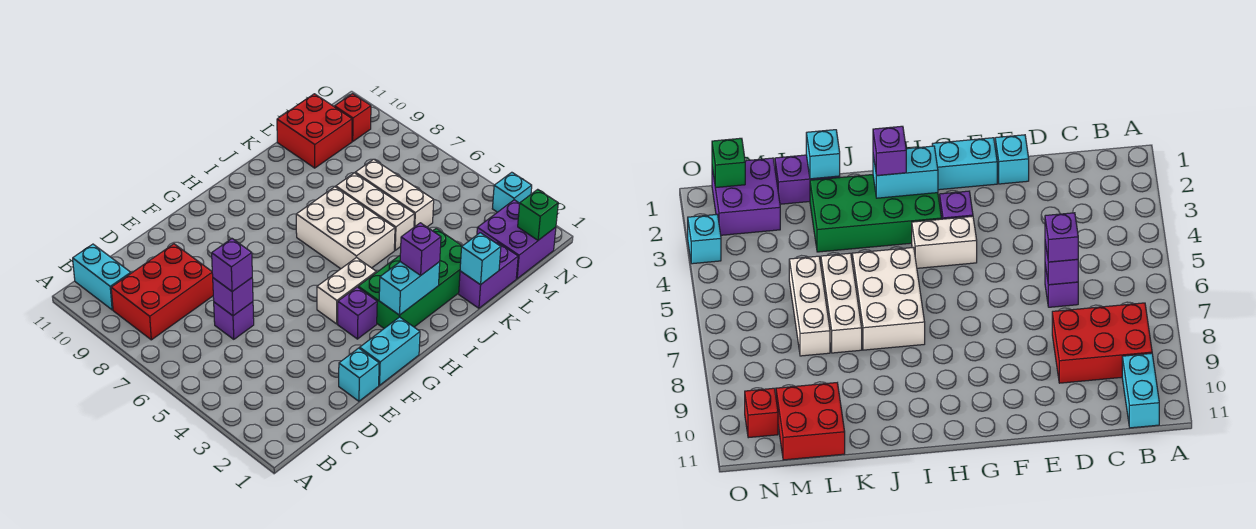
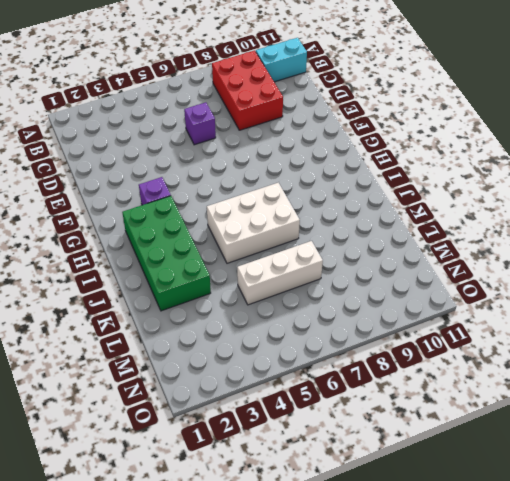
none -> cyan brick E1 level 1
none -> cyan brick F1:G1 level 1
none -> white brick G4:H4 level 1

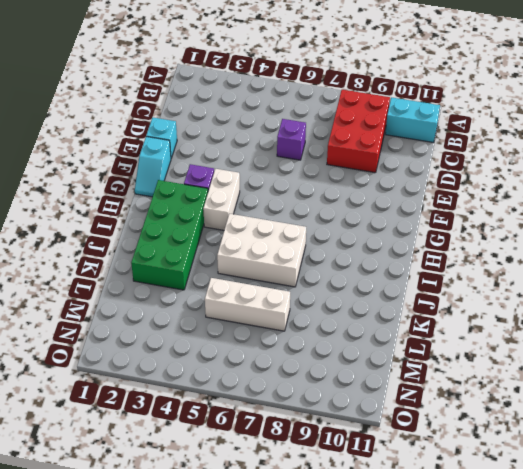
cyan slope F1:G1 level 1 top F -> cyan brick F1:G1 level 1
none -> purple brick K1:L1 level 1
none -> white brick K5:K7 level 1
none -> red brick L10:M11 level 1

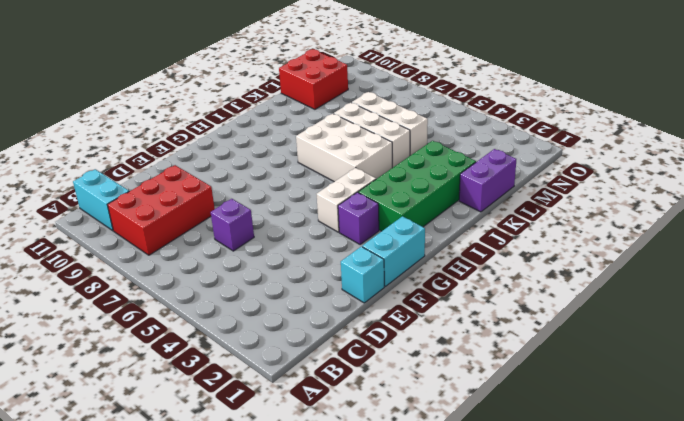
none -> purple brick M1:N2 level 1
none -> red brick N10 level 1
none -> cyan brick O3 level 1

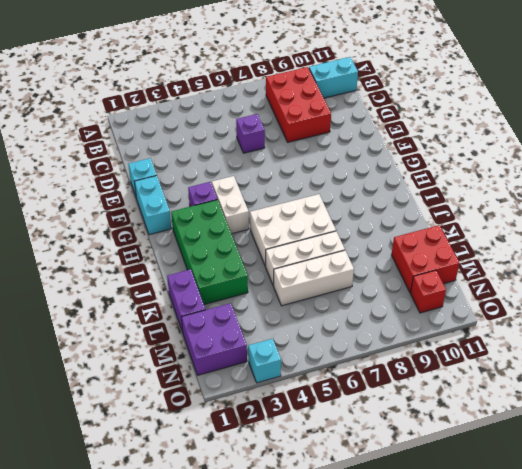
none -> purple brick D6 level 2
none -> cyan brick H2:I2 level 2
none -> cyan brick K1 level 2

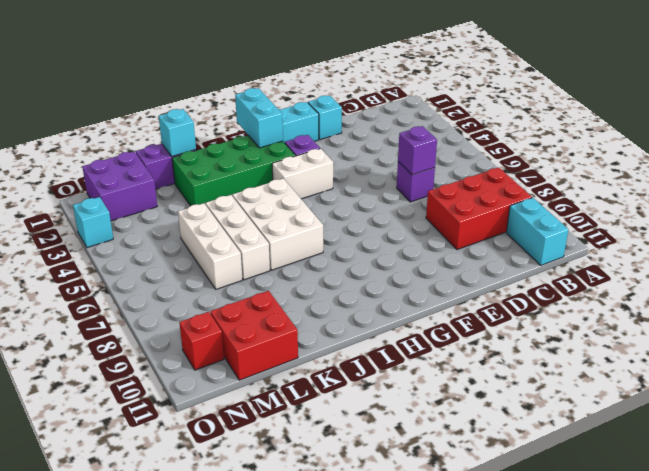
cyan brick H1:H2 level 2 -> cyan brick H2:I2 level 2
none -> green brick N1 level 2
none -> purple brick D6 level 3
none -> purple brick I2 level 3

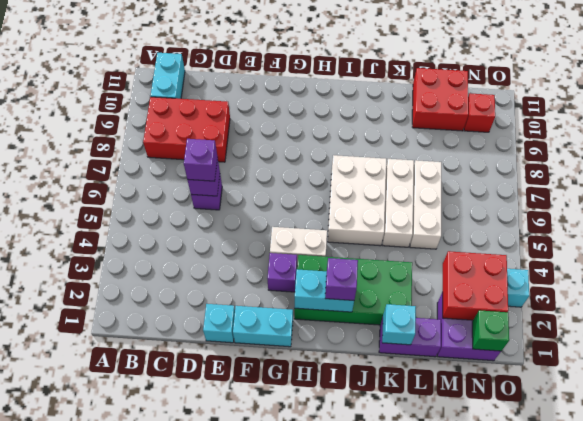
red brick M2:N3 level 2 -> none

